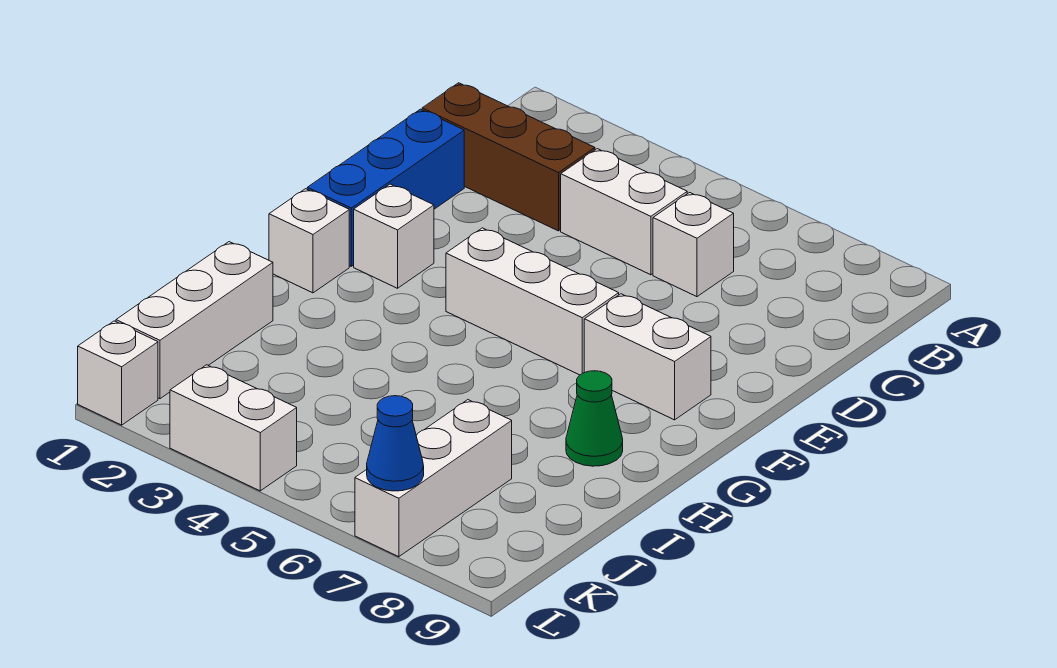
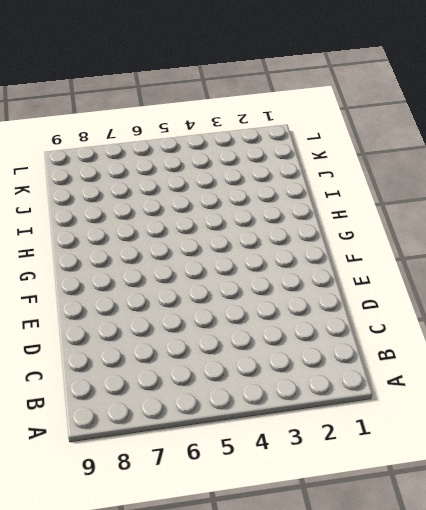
none -> brown brick C1:C3 level 1
none -> white brick C4:C5 level 1
none -> white brick C6 level 1

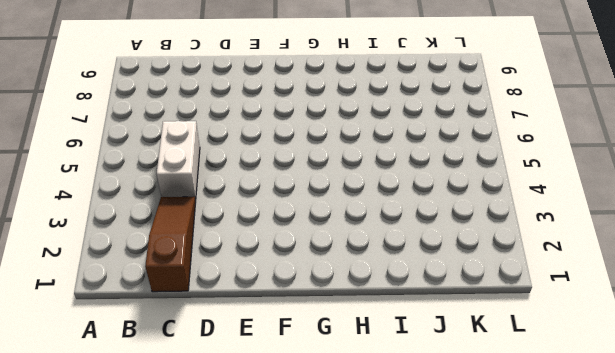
brown slope C1:C3 level 1 top 1 -> brown brick C1:C3 level 1
none -> white brick C6 level 1
none -> blue brick D1:F1 level 1
none -> white brick F2 level 1

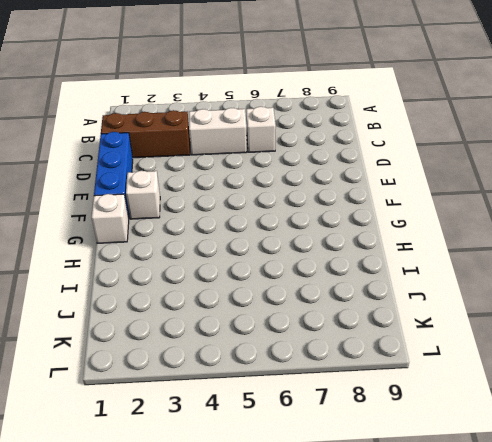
none -> white brick F4:F6 level 1
none -> white brick F7:F8 level 1
none -> green cone H8 level 1

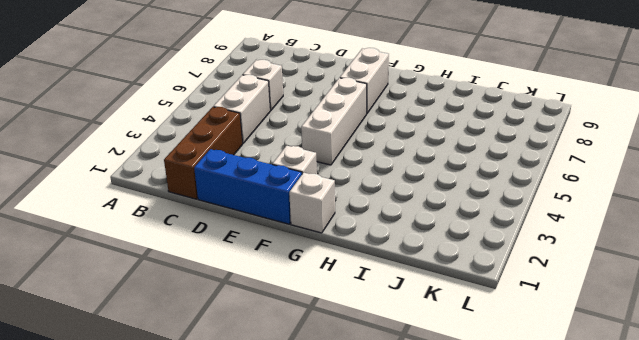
none -> green cone H8 level 1
none -> white brick I1:K1 level 1
none -> white brick J7:L7 level 1

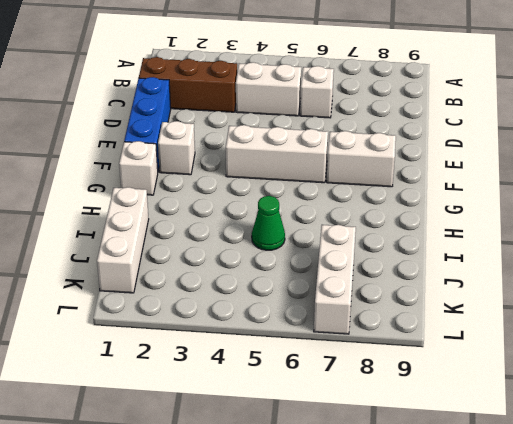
green cone I5 level 1 -> green cone H8 level 1
none -> white brick L1 level 1
none -> white brick L3:L4 level 1
none -> blue cone L7 level 2

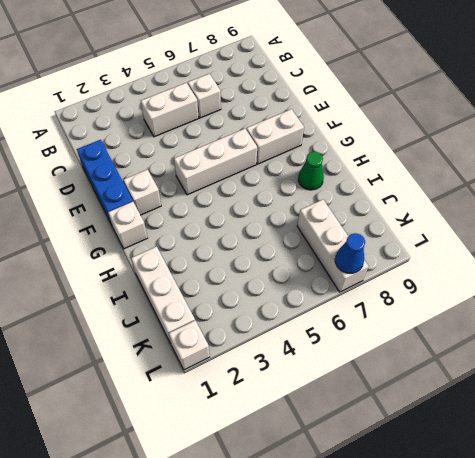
none -> brown brick C1:C3 level 1
none -> white brick L3:L4 level 1

